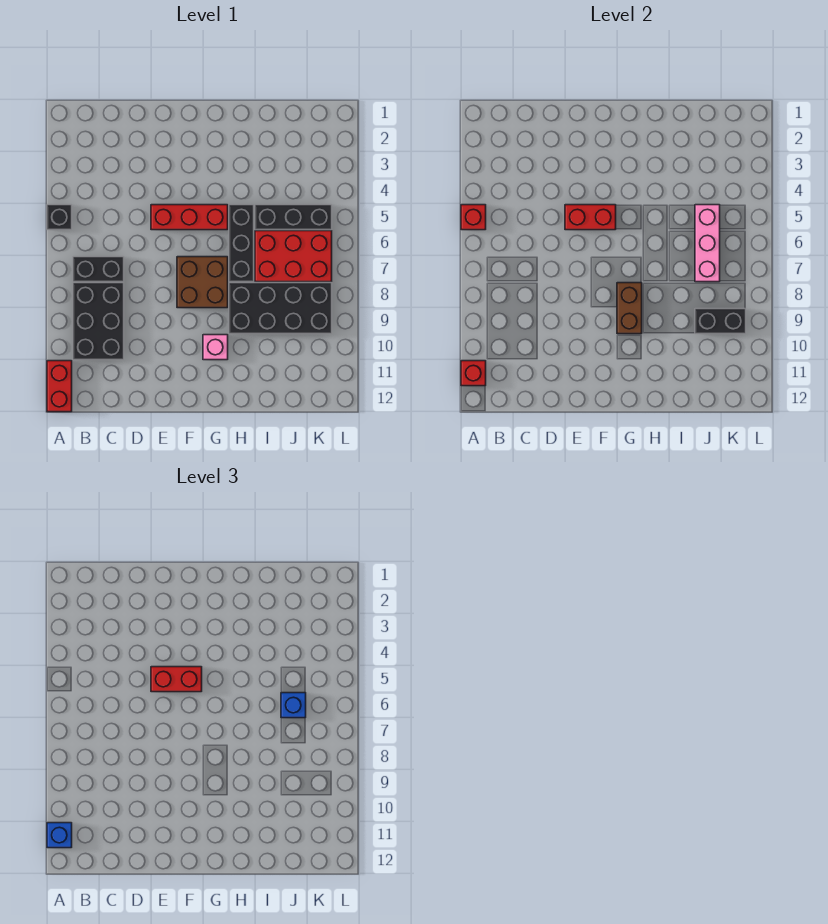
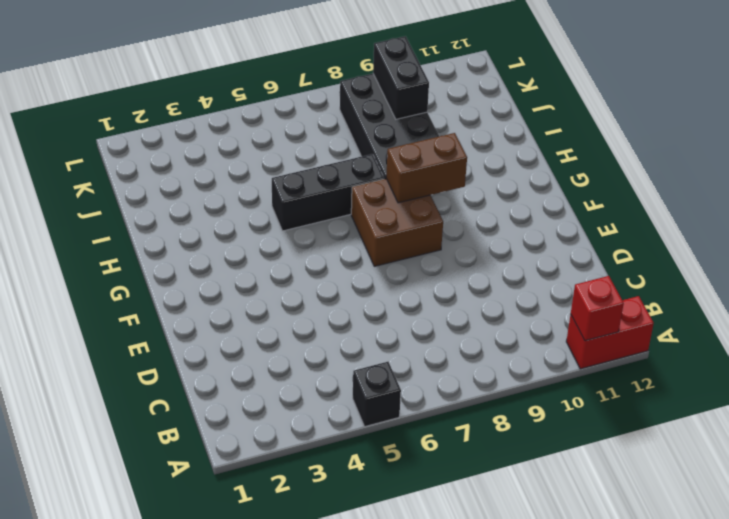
none -> black brick B7:C7 level 1
none -> black brick B8:C10 level 1
none -> red brick E5:G5 level 1

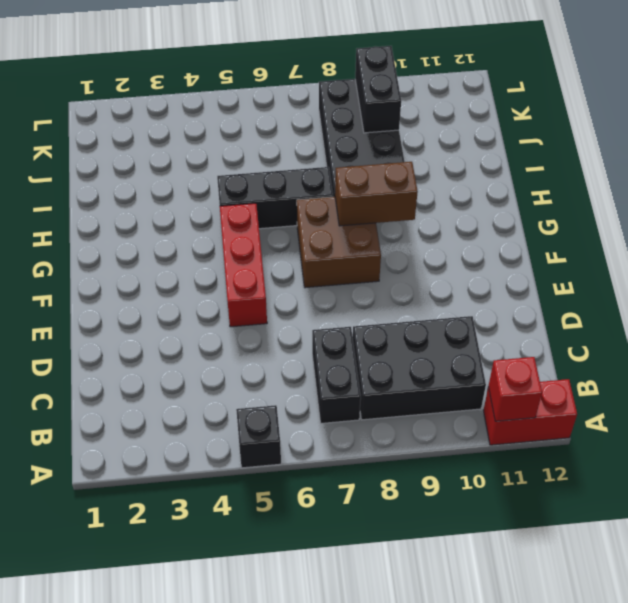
none -> pink brick G10 level 1
none -> black brick I5:K5 level 1
none -> red brick I6:K7 level 1

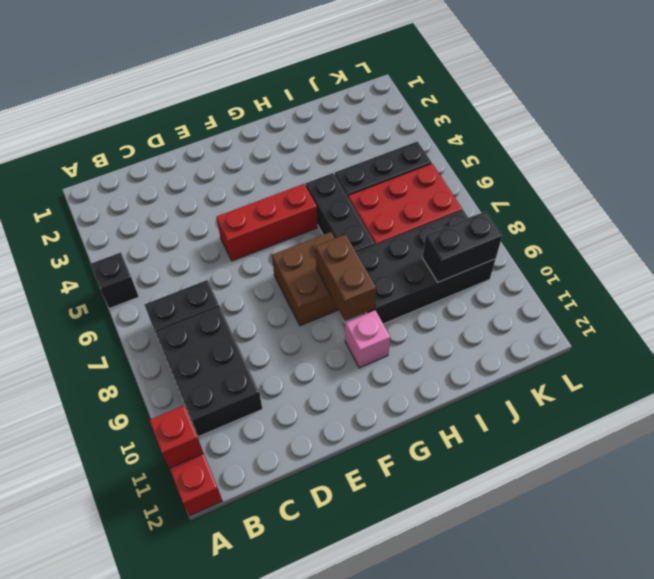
none -> red brick A5 level 2
none -> red brick E5:F5 level 2
none -> pink brick J5:J7 level 2

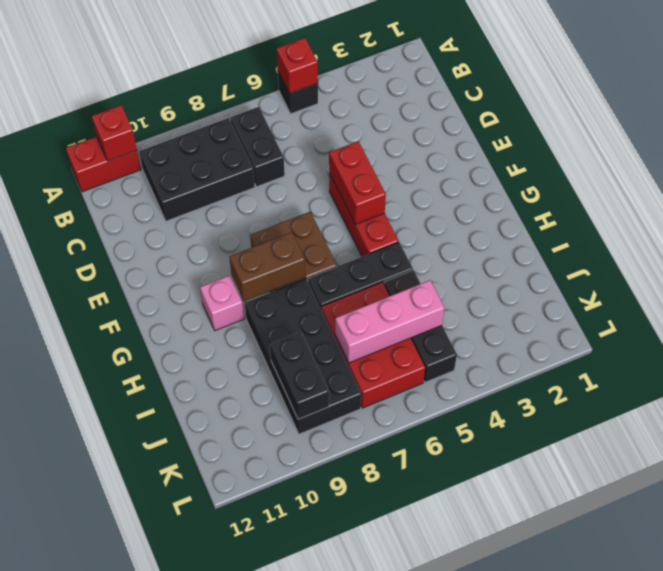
none -> blue brick A11 level 3
none -> red brick E5:F5 level 3
none -> blue brick J6 level 3

